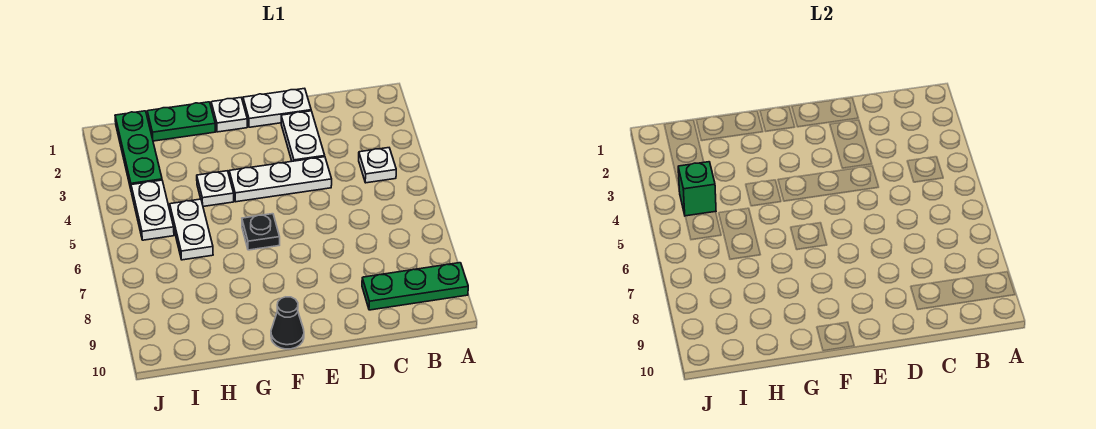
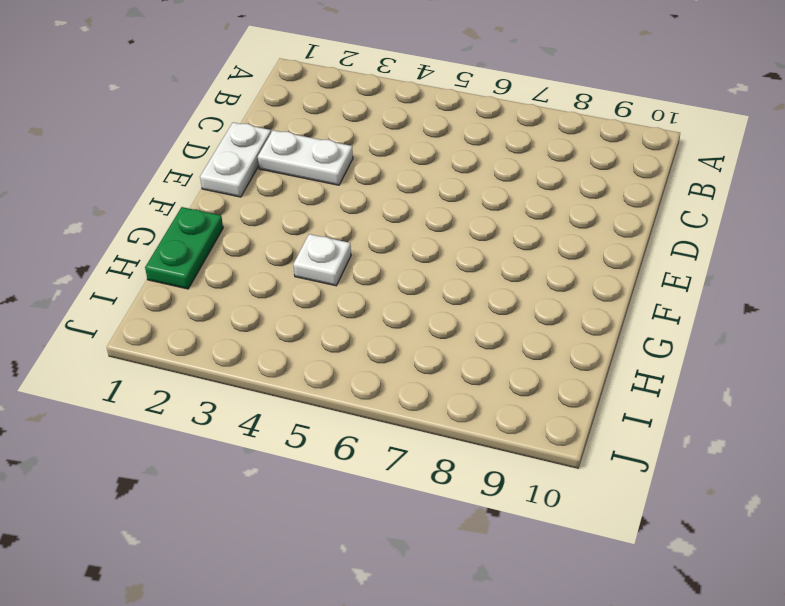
none -> green plate A9:C9 level 1
none -> white plate B4 level 1
none -> white plate D4:F4 level 1

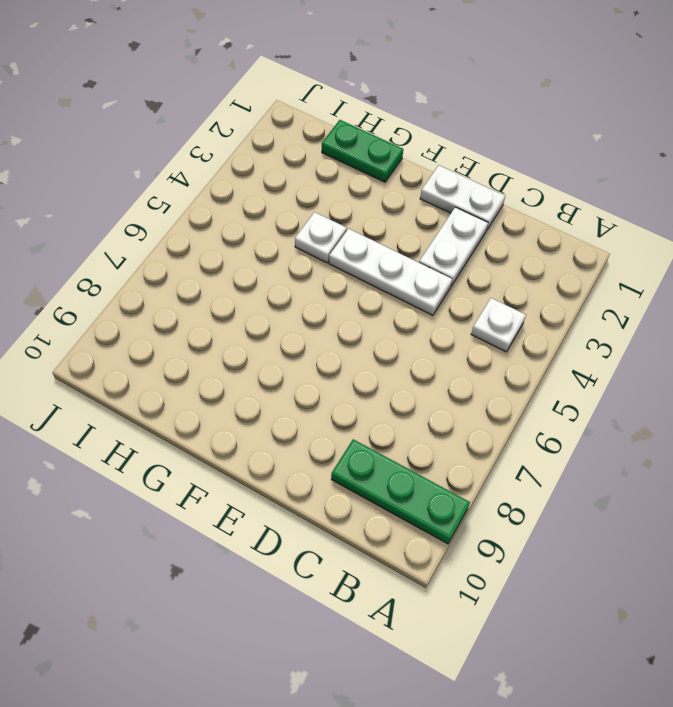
none -> white plate F1 level 1
none -> black plate F6 level 1
none -> black cone F10 level 1

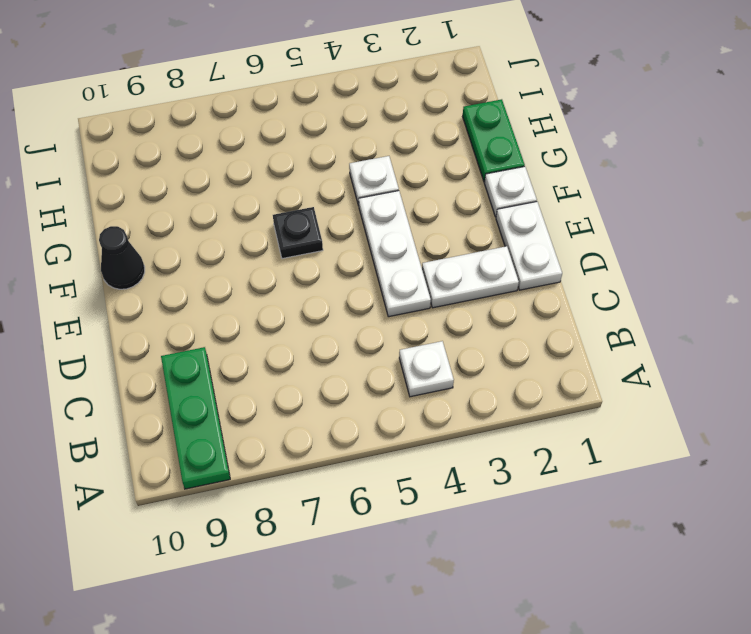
none -> white plate H5:H6 level 1
none -> green plate I1:I3 level 1
none -> white plate I4:I5 level 1

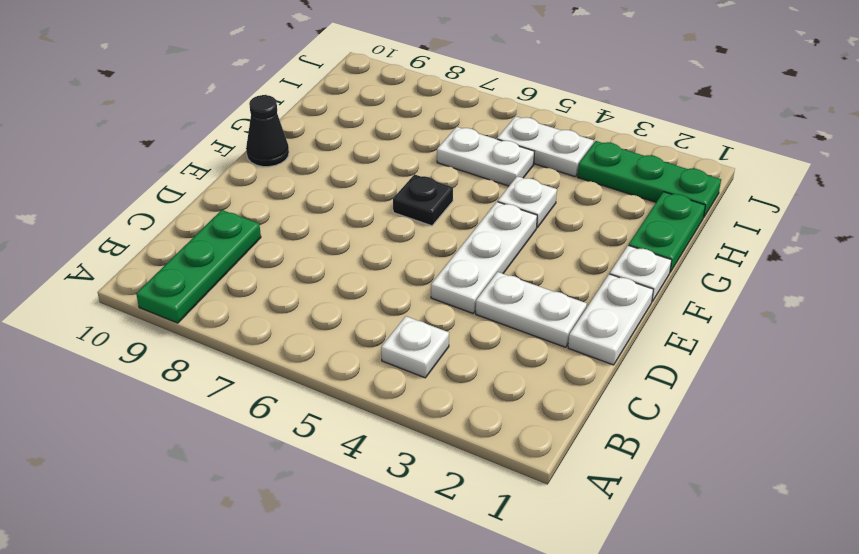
none -> green brick I4 level 2

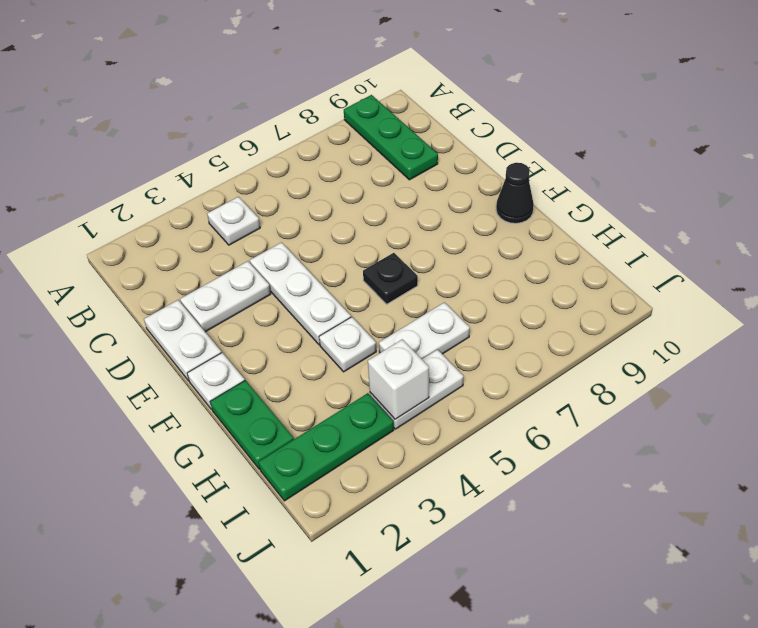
white brick I4 level 2 -> green brick I4 level 2

